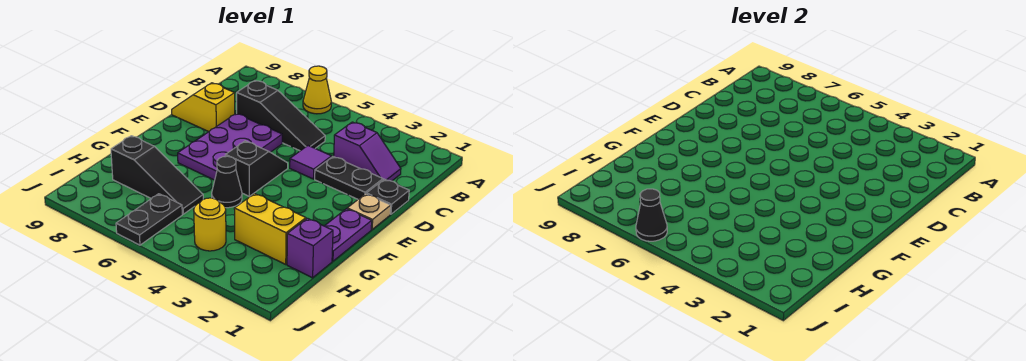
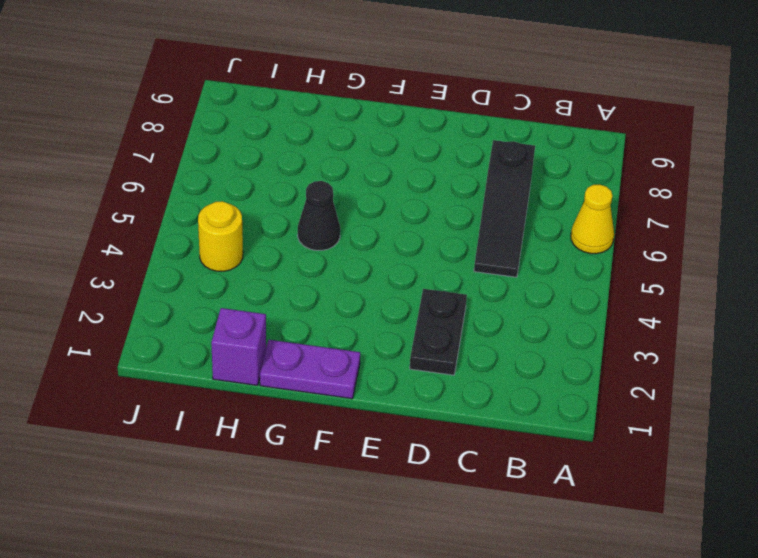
none -> purple slope C2:C3 level 1 top 3
none -> black plate D1 level 1
none -> purple tile D4 level 1

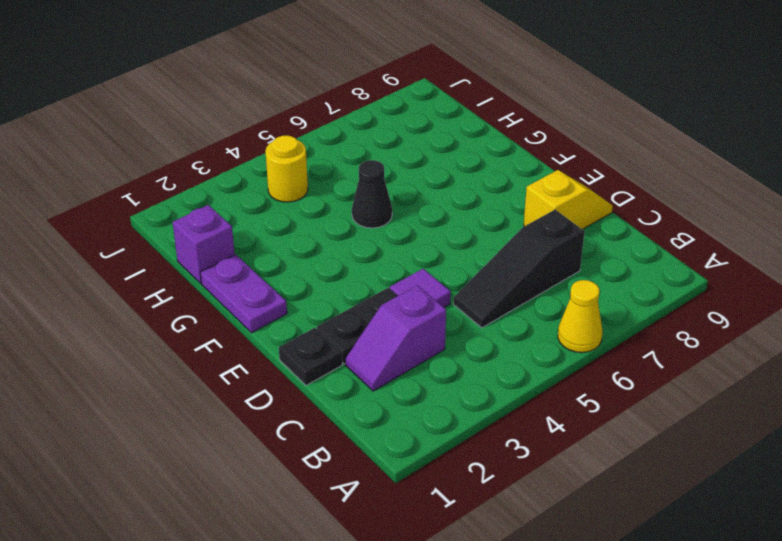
none -> purple plate D6:F7 level 1
none -> tan plate E1 level 1
none -> black slope E5:F5 level 1 top F

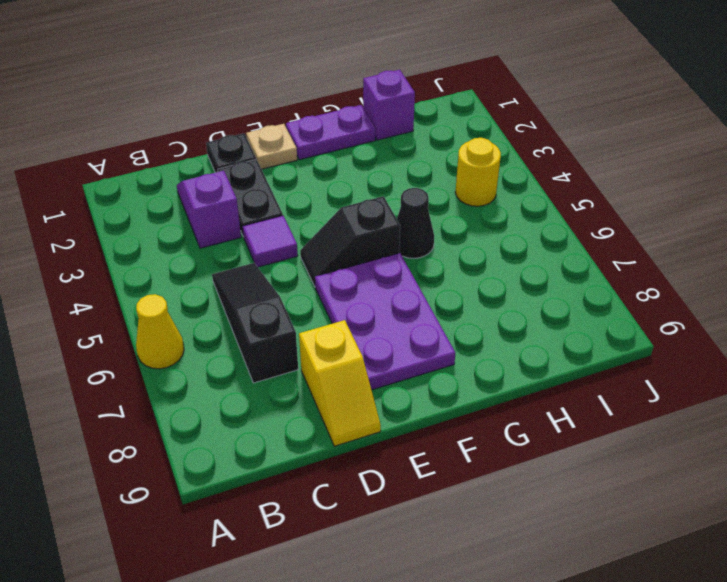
purple plate E6:F8 level 1 -> purple plate D6:F7 level 1
none -> yellow brick H2:H3 level 1
none -> black slope H6:H8 level 1 top 8
none -> black plate I6:J6 level 1

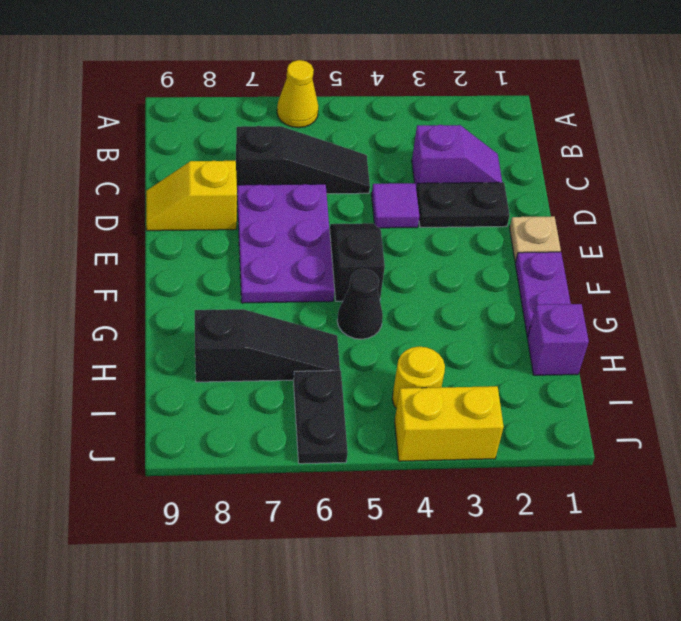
yellow brick J3:J4 level 1 -> yellow brick H2:H3 level 1
none -> black plate D1 level 1
none -> black cone J6 level 2

